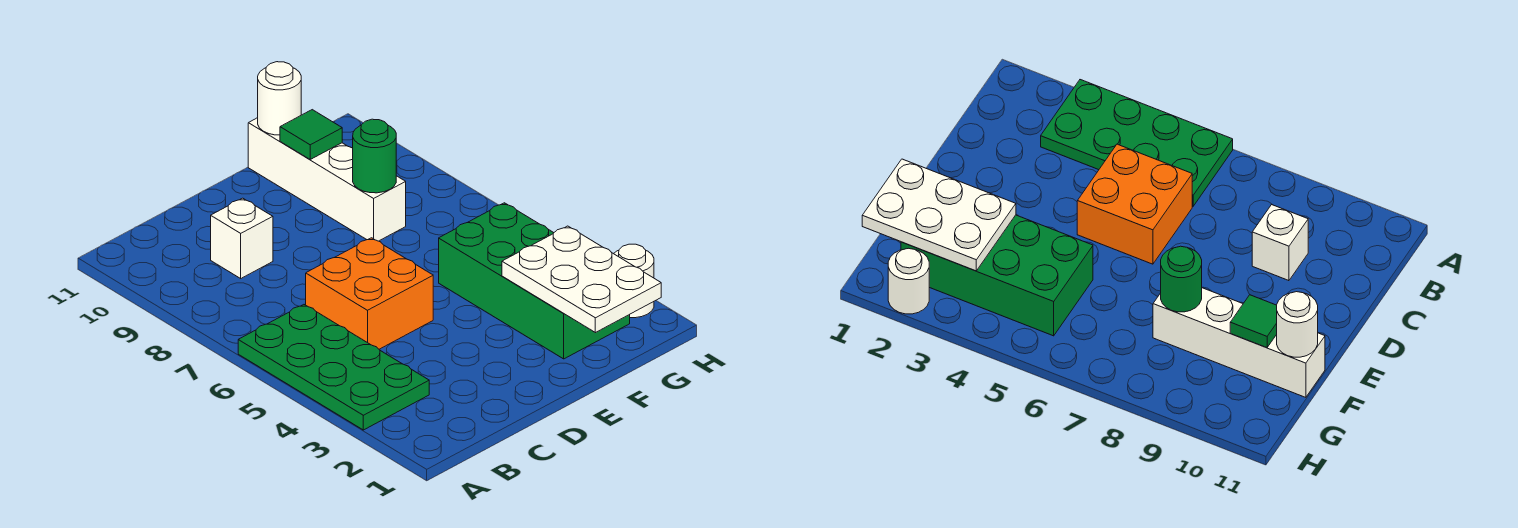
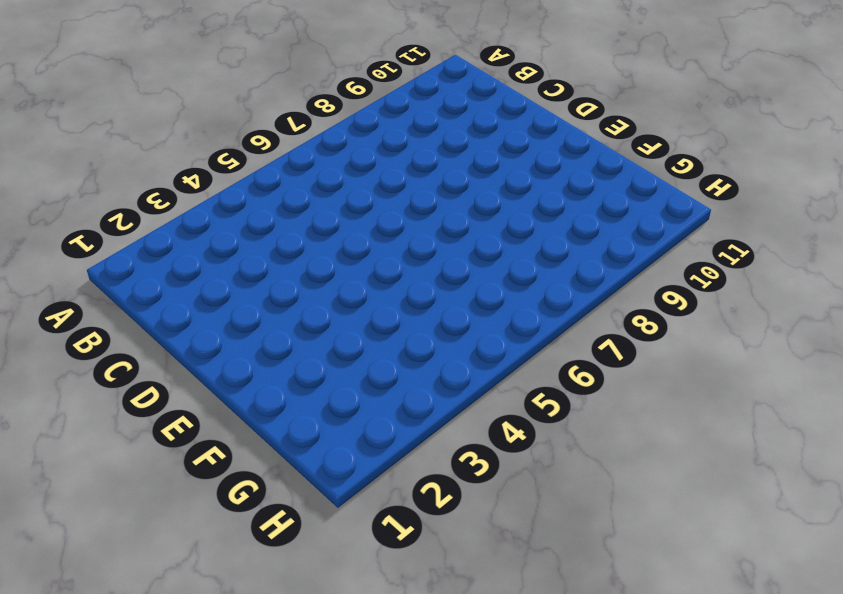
none -> green plate A3:B6 level 1
none -> orange brick C5:D6 level 1

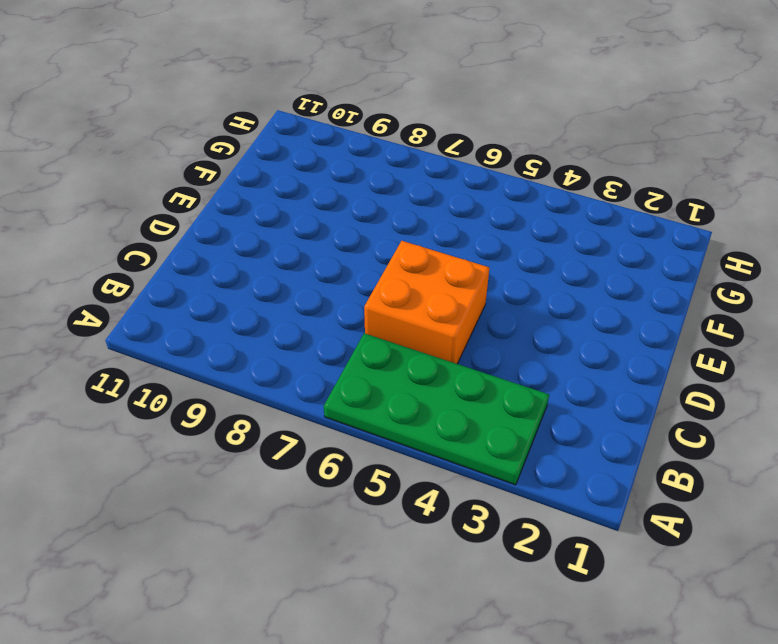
none -> white brick C9 level 1
none -> green brick F2:G5 level 1

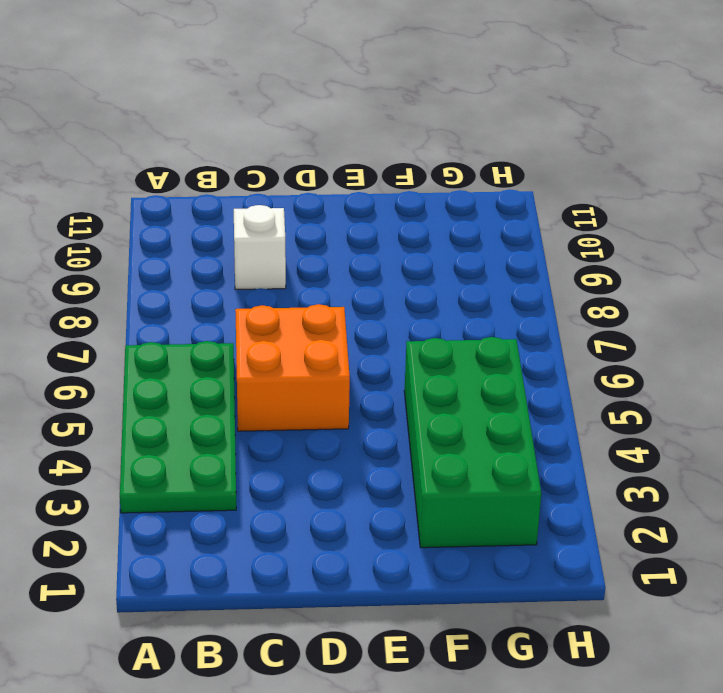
none -> white brick F8:F11 level 1
none -> white round brick H2 level 1

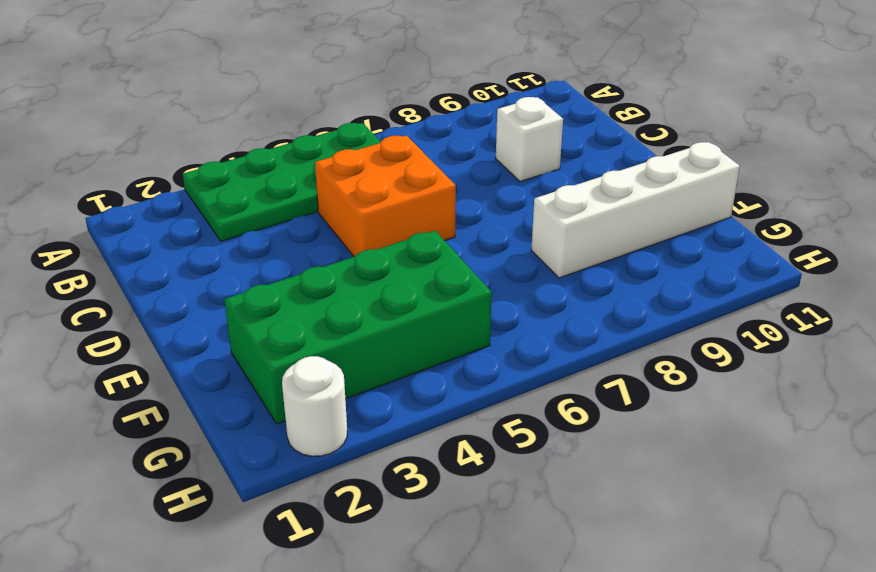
none -> white plate F1:G3 level 2
none -> green round brick F8 level 2

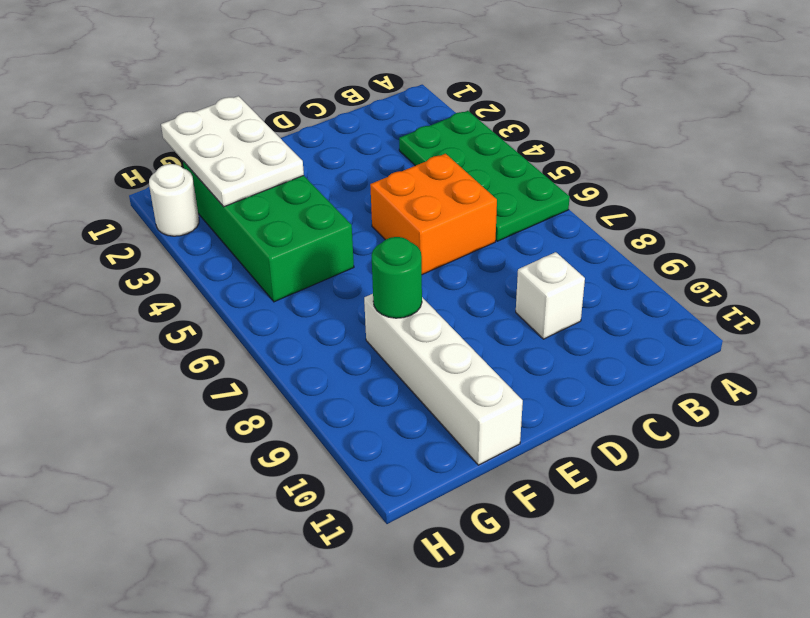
none -> green tile F10 level 2
none -> white round brick F11 level 2

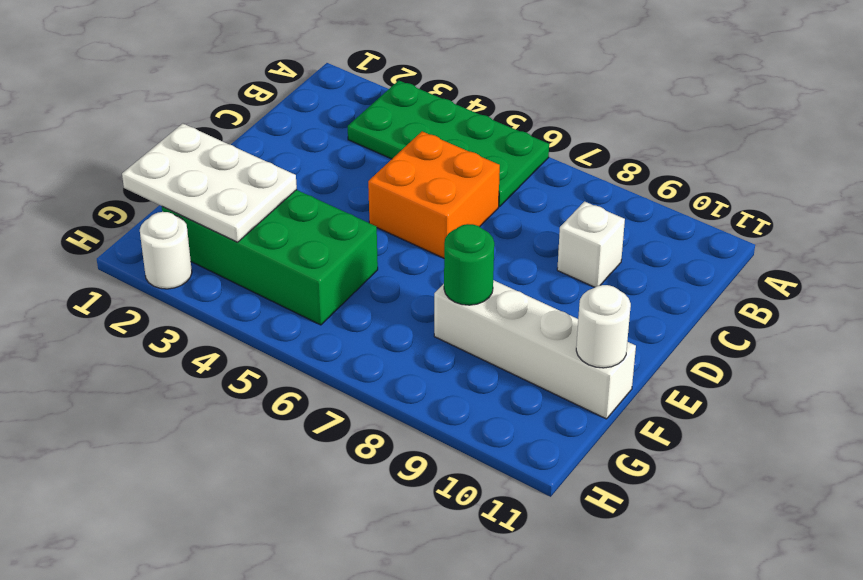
none -> green tile F10 level 2

